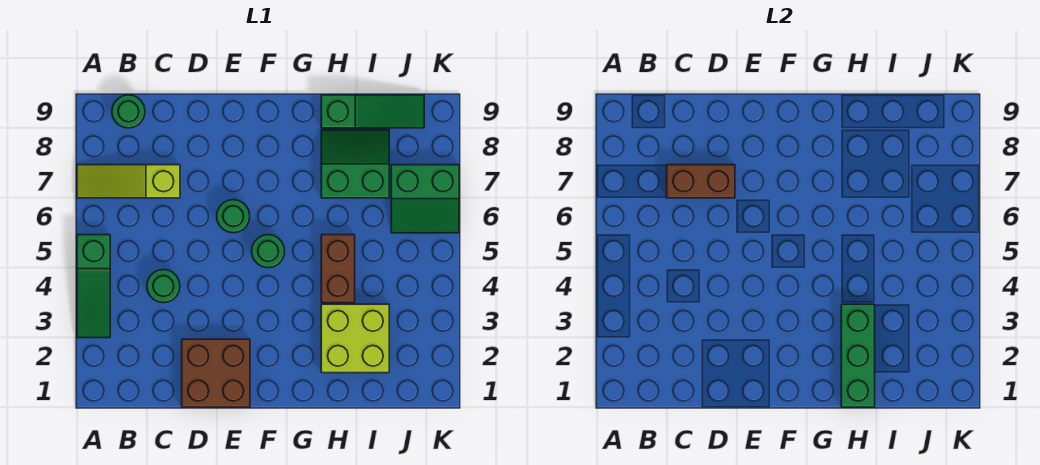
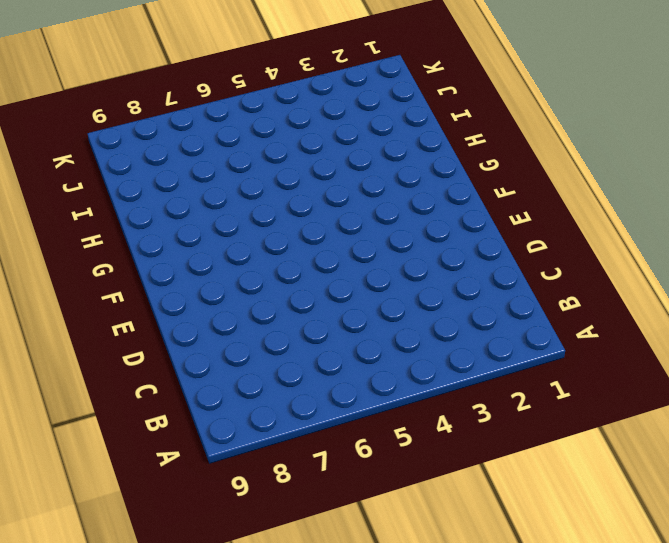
none -> green slope A3:A5 level 1 top 5
none -> lime slope A7:C7 level 1 top C
none -> green round brick B9 level 1

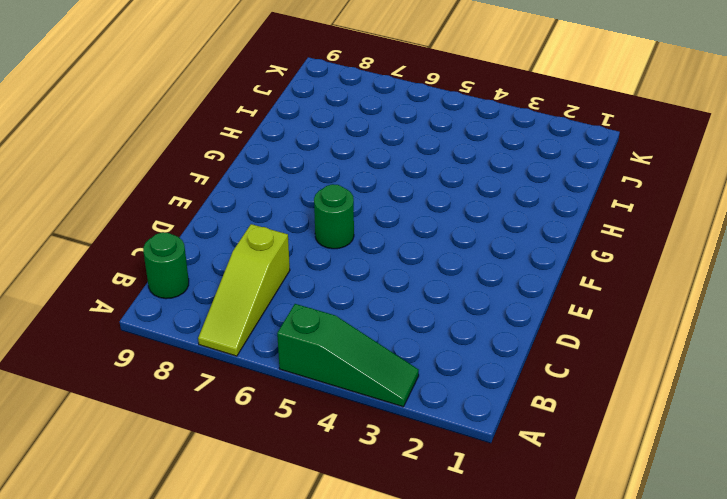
none -> green round brick C4 level 1
none -> brown brick D1:E2 level 1
none -> green round brick F5 level 1

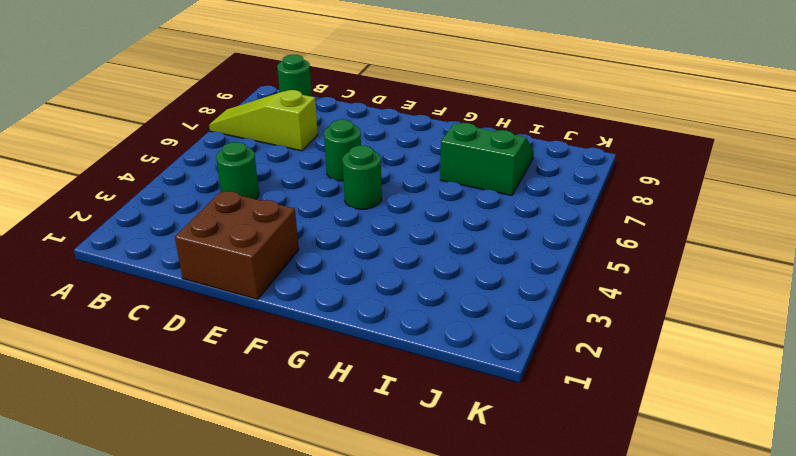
none -> green slope A3:A5 level 1 top 5
none -> lime brick H2:I3 level 1
none -> brown brick H4:H5 level 1

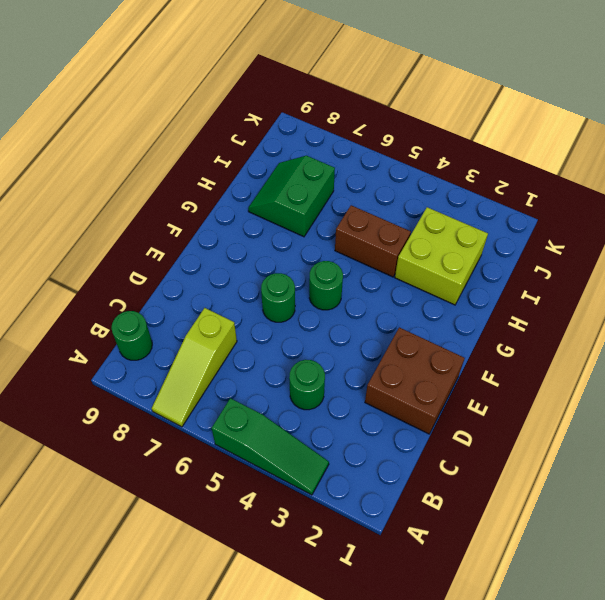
none -> green slope H9:J9 level 1 top H
none -> green slope J6:K7 level 1 top 7
none -> brown brick C7:D7 level 2

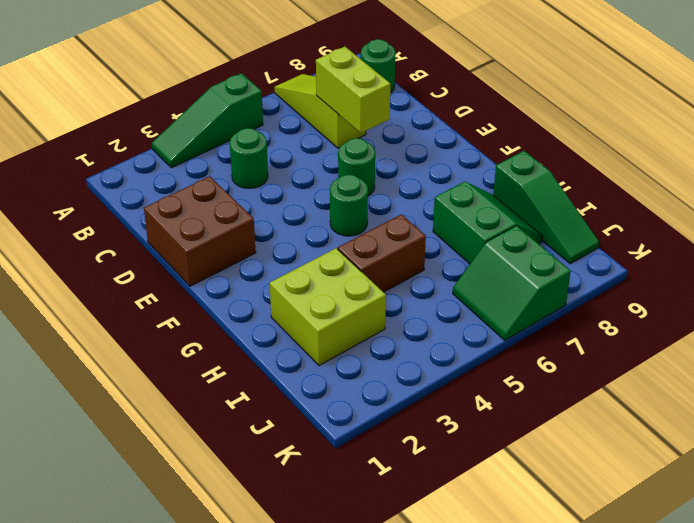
lime brick C7:D7 level 2 -> brown brick C7:D7 level 2
none -> green brick H1:H3 level 2

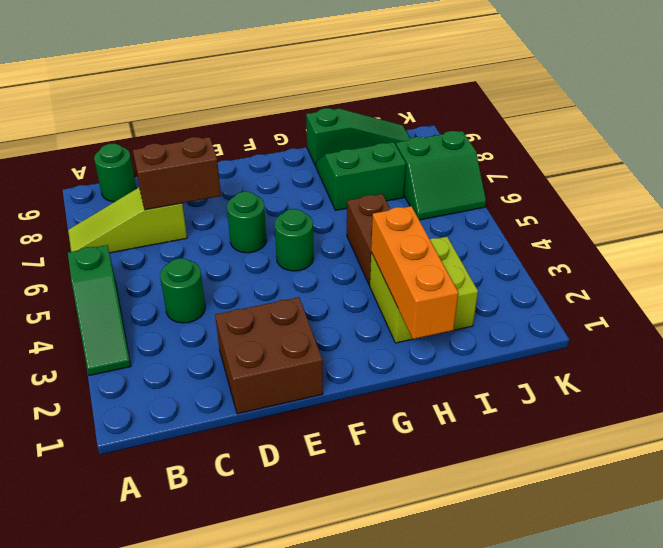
orange brick H1:H3 level 2 -> green brick H1:H3 level 2

